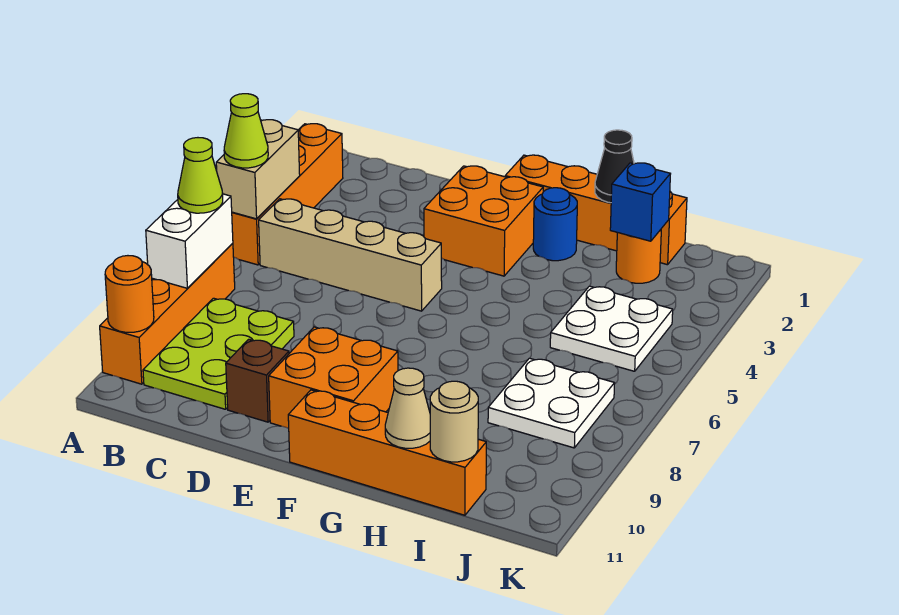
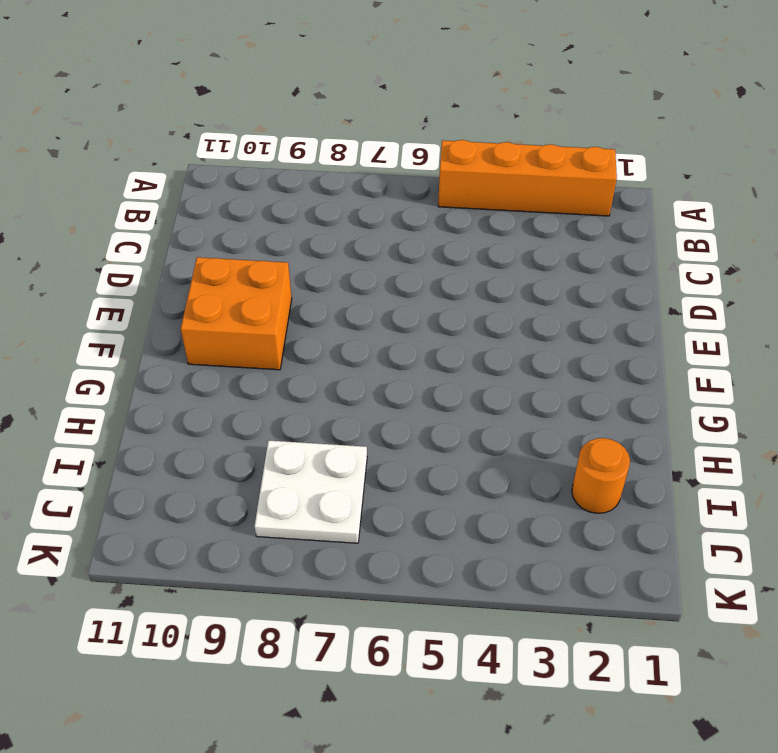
none -> orange brick A7:A10 level 1
none -> tan brick B5:E5 level 1
none -> lime plate B8:C10 level 1

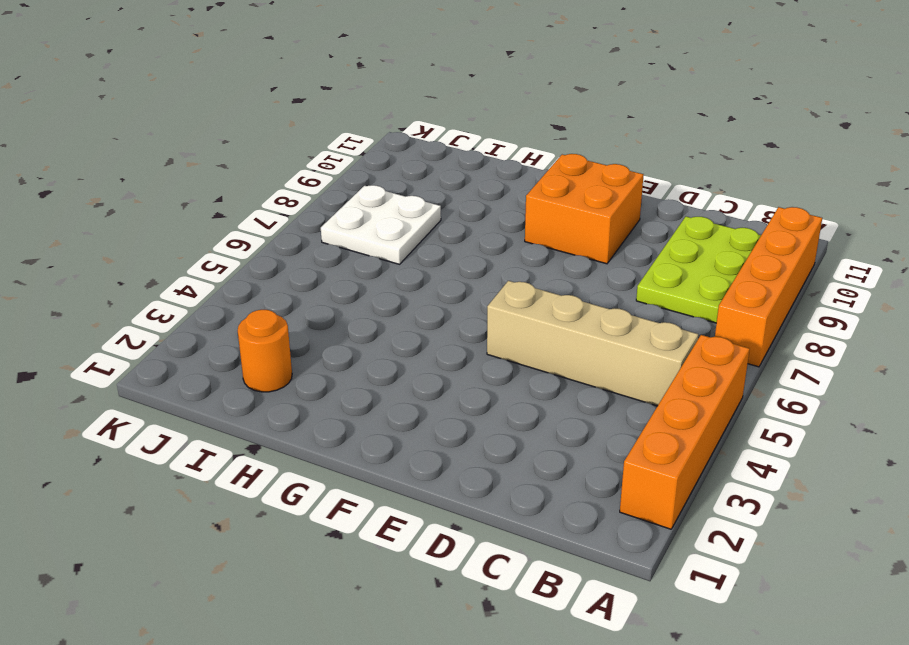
none -> brown brick D10 level 1
none -> orange brick E2:F3 level 1
none -> orange brick F1:I1 level 1

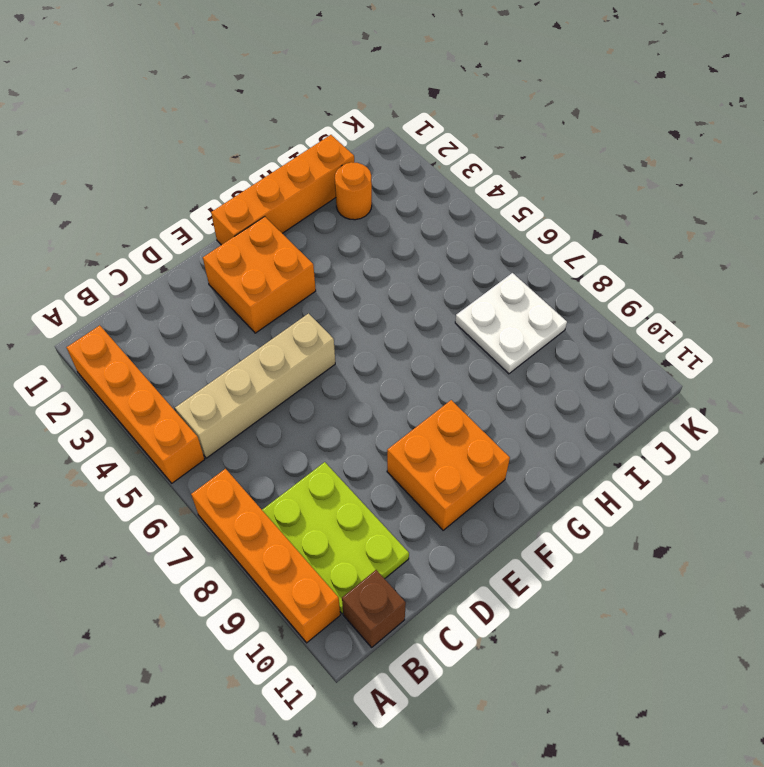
brown brick B11 level 1 -> brown brick D10 level 1
none -> orange brick F11:I11 level 1
none -> blue round brick G2 level 1
none -> white plate I4:J5 level 1

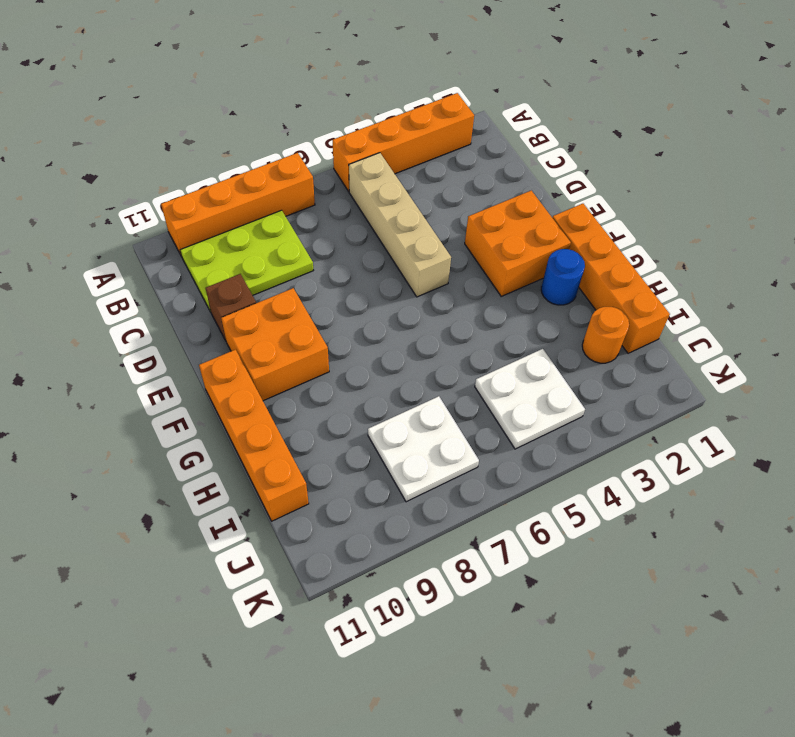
none -> tan brick A4:A5 level 2
none -> white brick A7:A8 level 2
none -> orange round brick A10 level 2

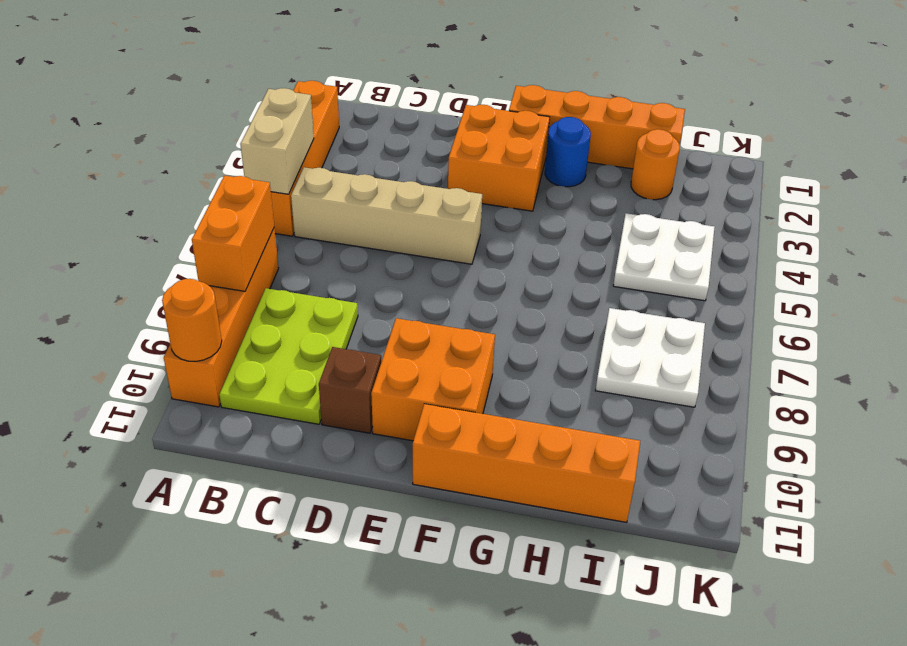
orange brick A7:A8 level 2 -> white brick A7:A8 level 2
none -> black cone H1 level 2
none -> tan cone H11 level 2
none -> blue brick I2 level 2

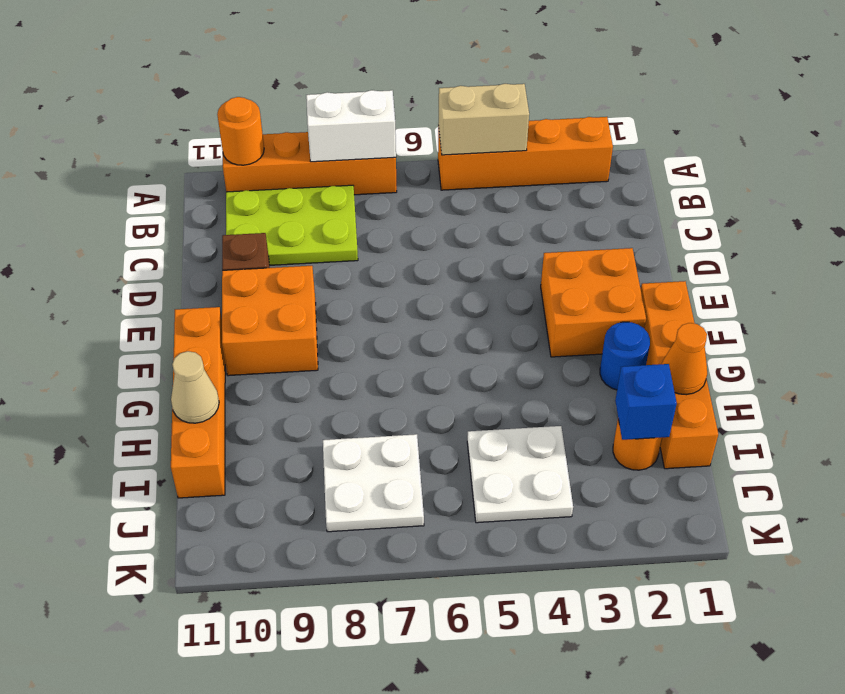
orange cone H1 level 2 -> black cone H1 level 2
none -> tan brick B5:E5 level 1
none -> tan round brick I11 level 2
none -> lime cone A5 level 3

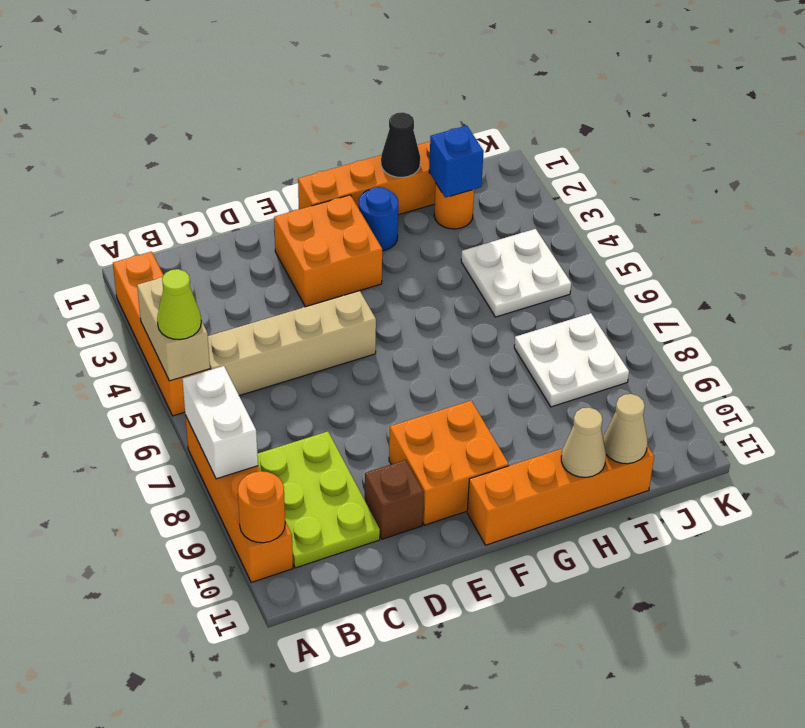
tan cone I11 level 2 -> tan round brick I11 level 2
none -> lime cone A7 level 3

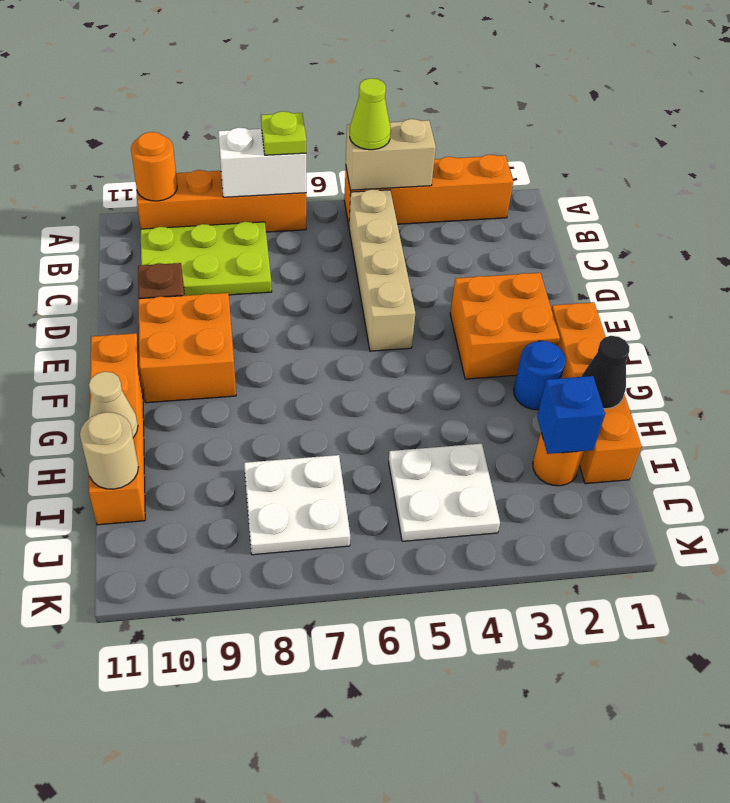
lime plate A7 level 3 -> lime cone A7 level 3

